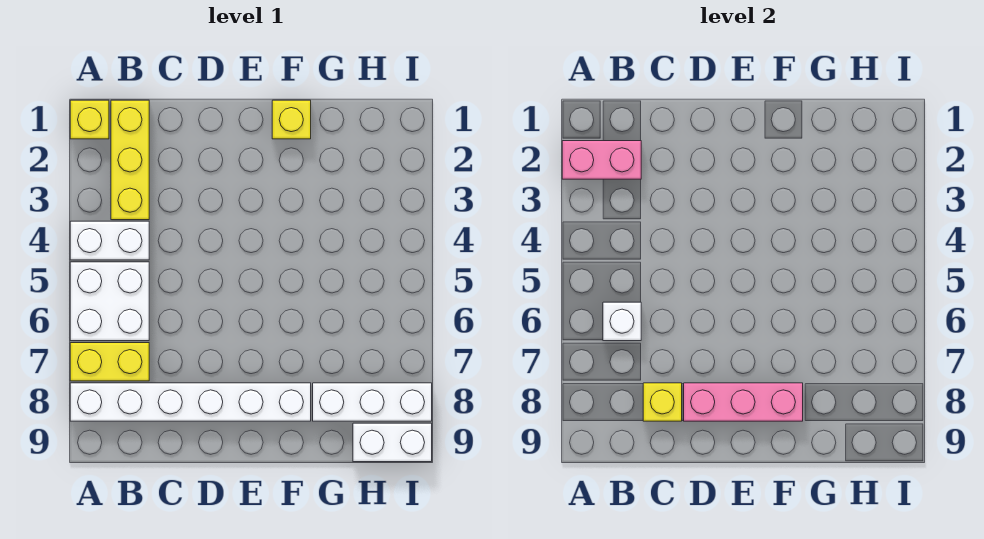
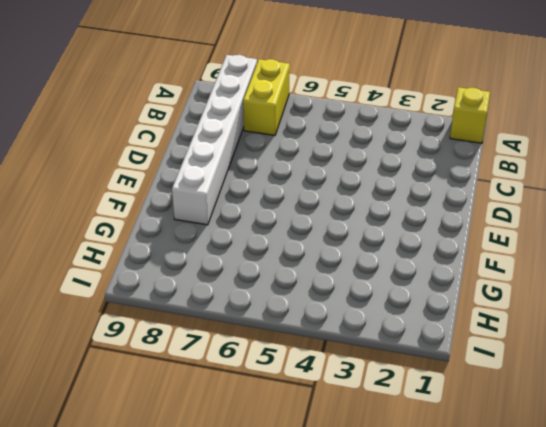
none -> white brick A4:B4 level 1
none -> white brick A5:B6 level 1
none -> yellow brick B1:B3 level 1

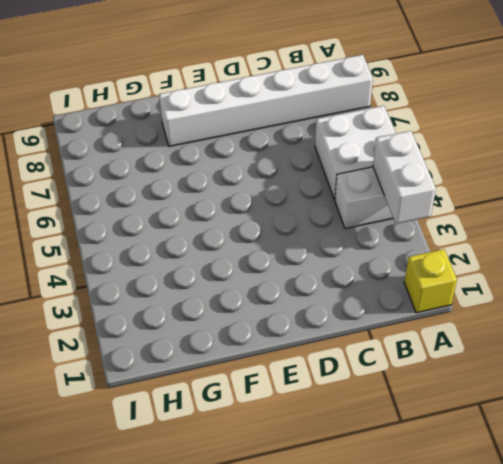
white brick A3:A4 level 2 -> white brick H9:I9 level 1
none -> yellow brick A7:B7 level 1
none -> yellow brick B1:B3 level 1
none -> yellow brick F1 level 1

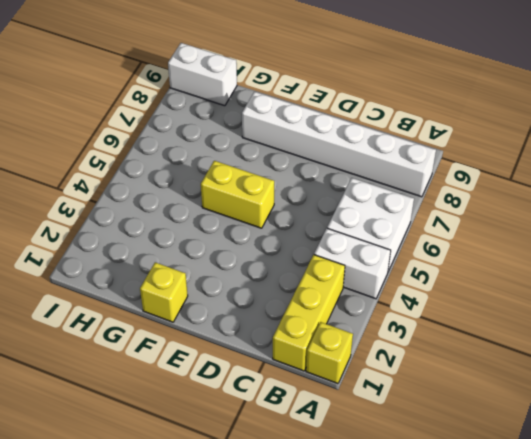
yellow brick E5:F5 level 1 -> yellow brick A7:B7 level 1
none -> white brick G8:I8 level 1
none -> pink brick A2:B2 level 2
none -> white brick B6 level 2

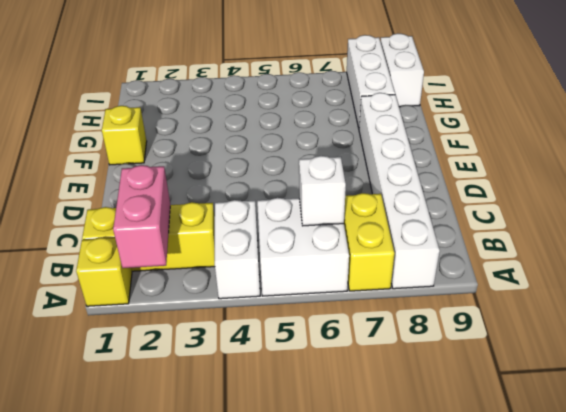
none -> yellow brick C8 level 2
none -> pink brick D8:F8 level 2

